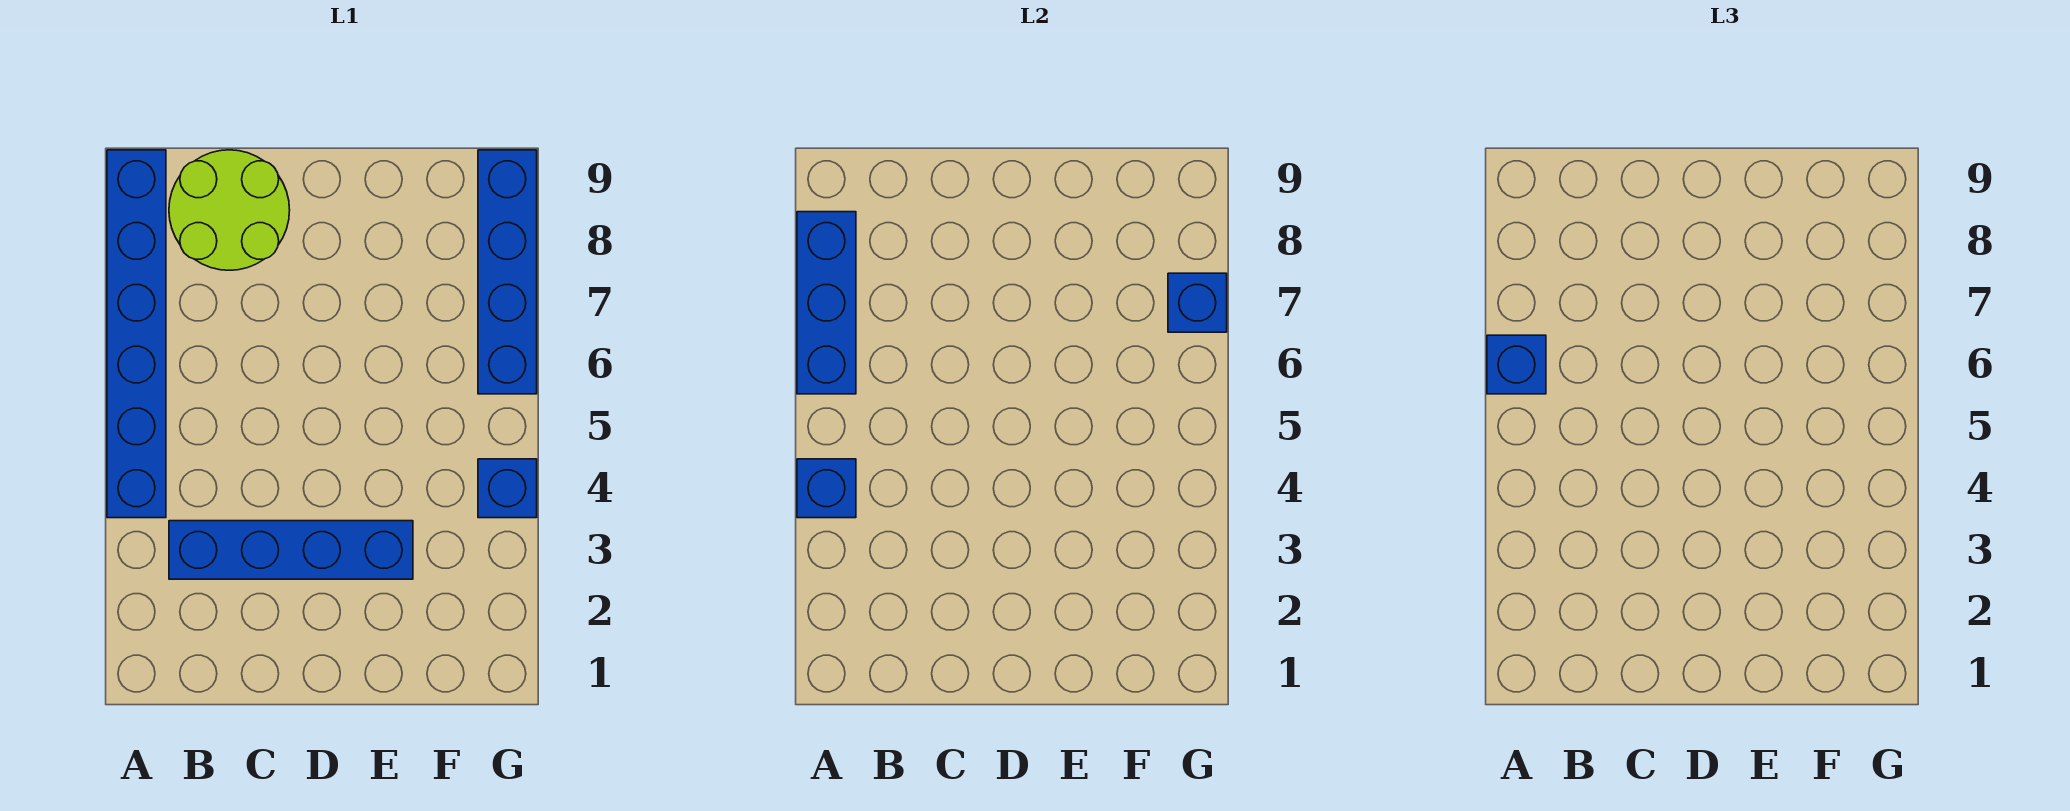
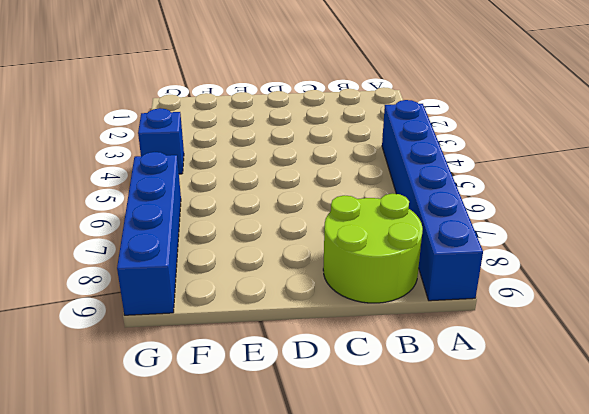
none -> blue brick B3:E3 level 1
none -> blue brick A4 level 2

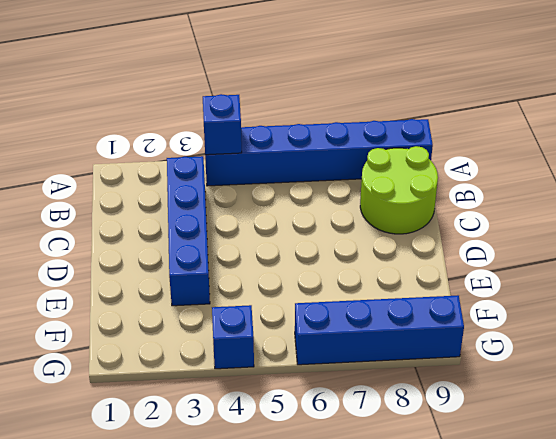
none -> blue brick A6:A8 level 2
none -> blue brick G7 level 2

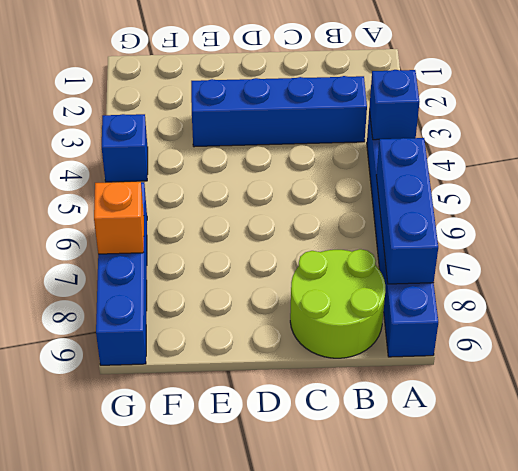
orange brick G7 level 2 -> blue brick G7 level 2
none -> blue brick A6 level 3

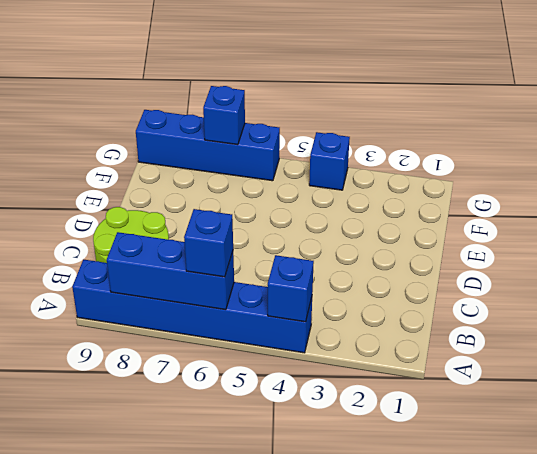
none -> blue brick B3:E3 level 1

